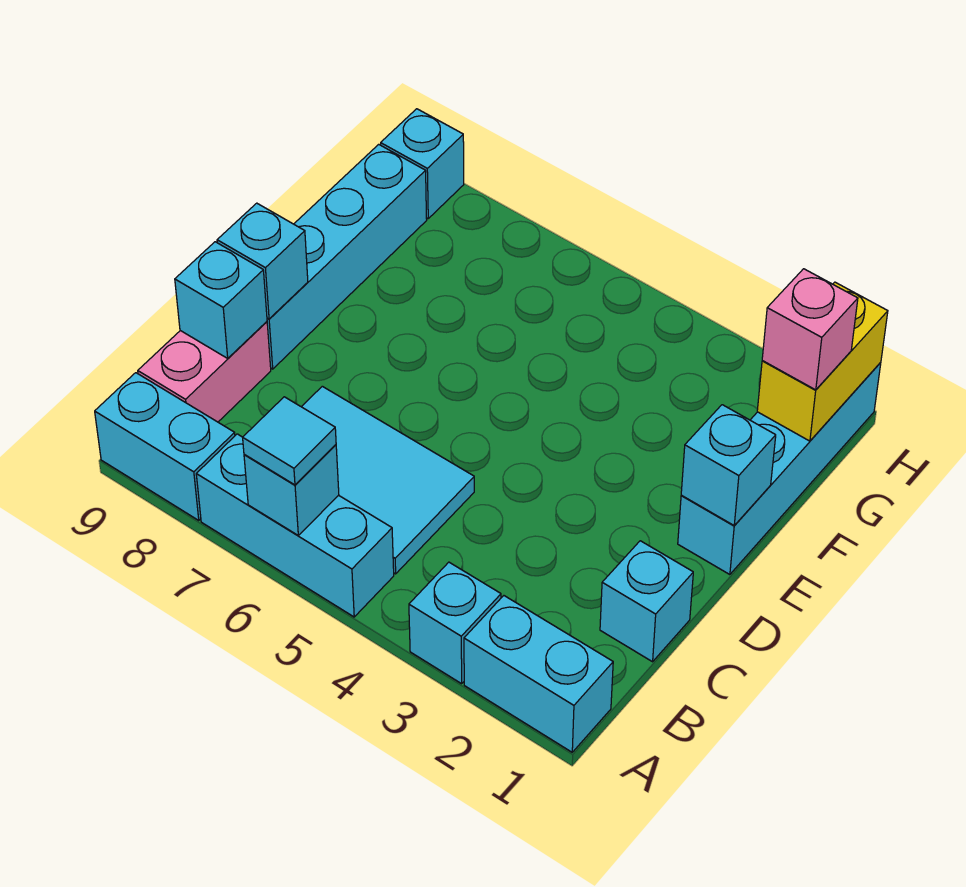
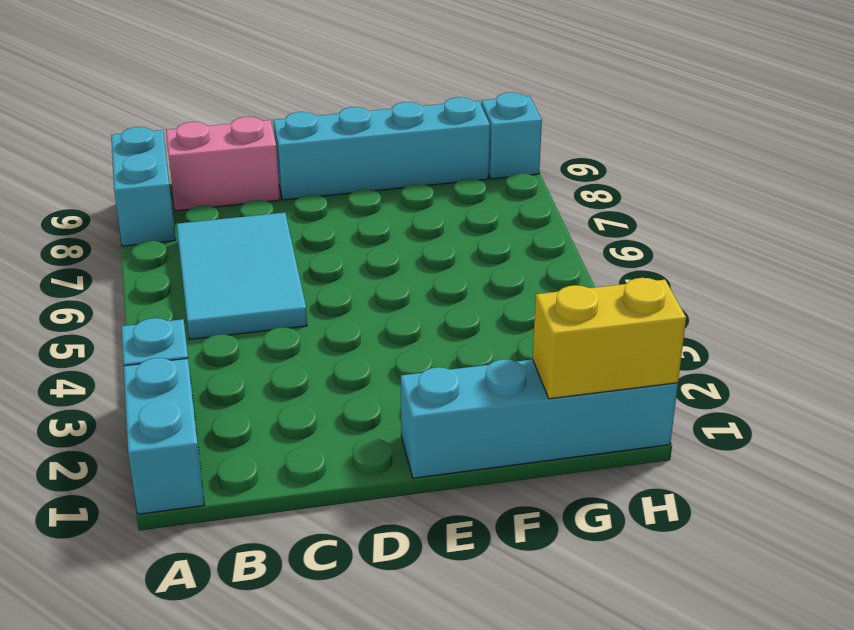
none -> cyan brick A5:A7 level 1
none -> cyan brick C1 level 1
none -> cyan brick A6 level 2

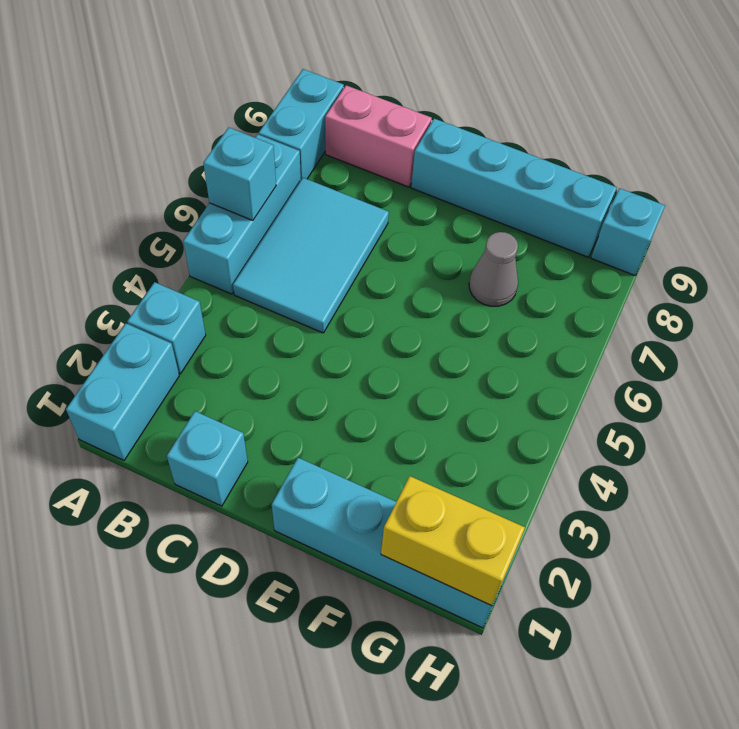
grey cone F7 level 1 -> none
none -> cyan brick C9 level 2
none -> cyan brick D9 level 2
none -> cyan brick E1 level 2

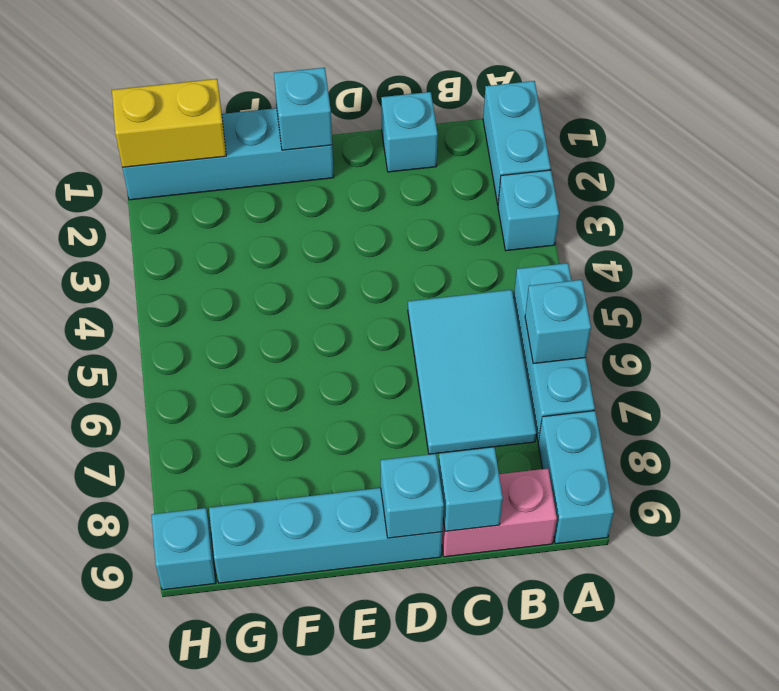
none -> cyan tile A6 level 3
none -> pink brick G1 level 3

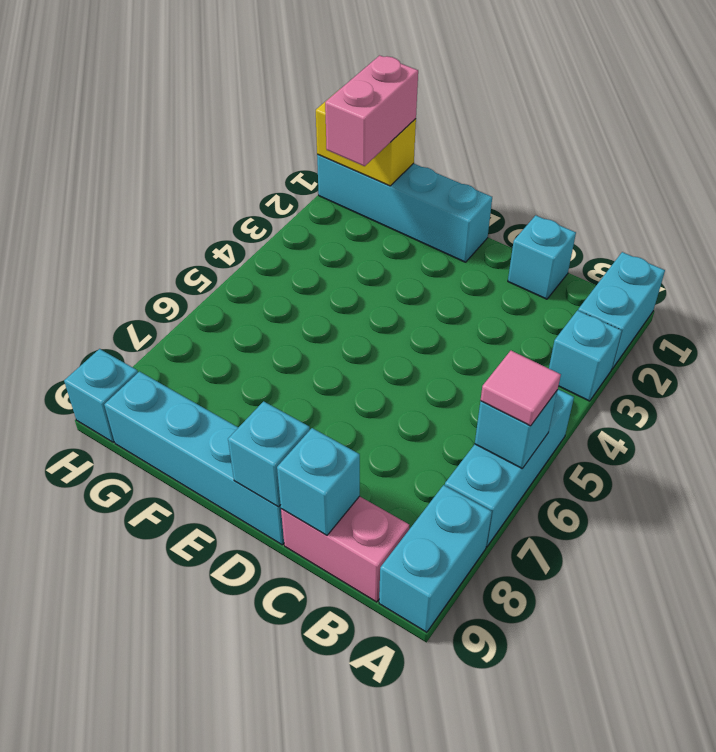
pink tile A6 level 3 -> cyan tile A6 level 3
pink brick G1:G2 level 3 -> pink brick G1 level 3
none -> cyan tile B5:C7 level 1
none -> cyan brick E1 level 2

